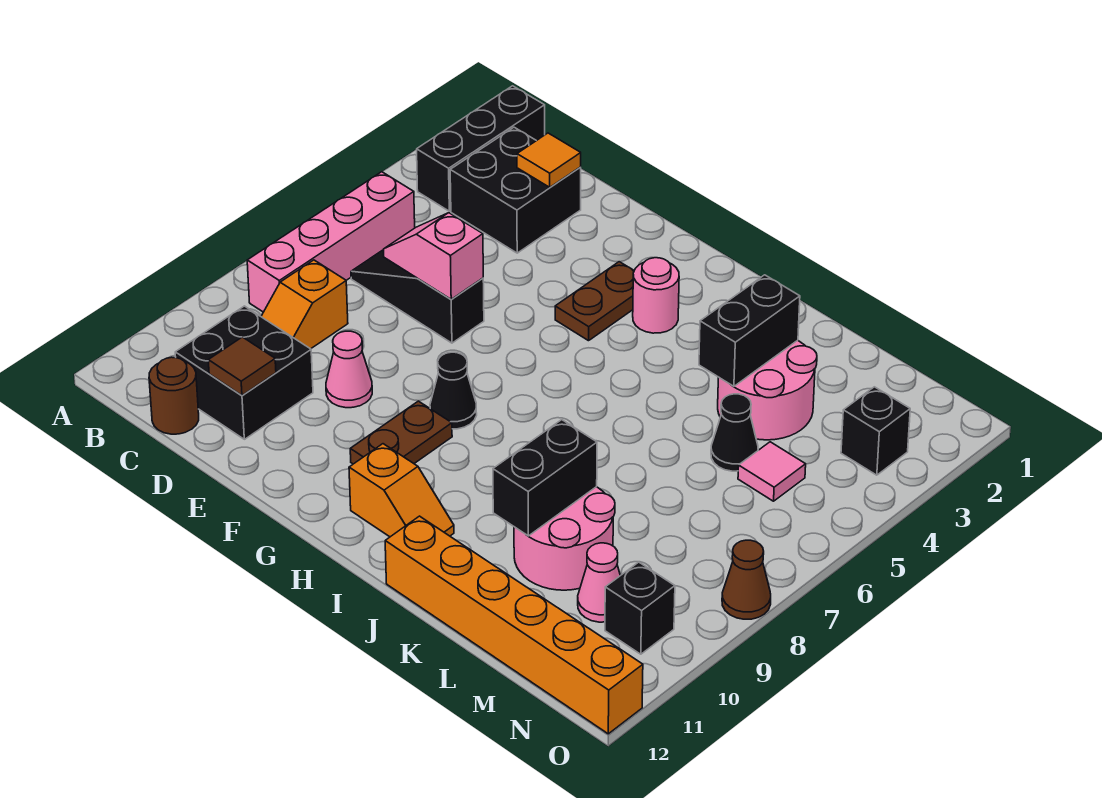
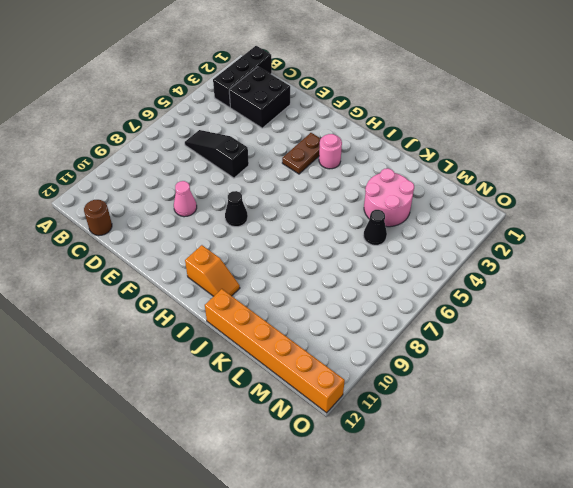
none -> pink brick B5:B8 level 1
none -> orange slope C8:C9 level 1 top 8
none -> black brick C10:D11 level 1

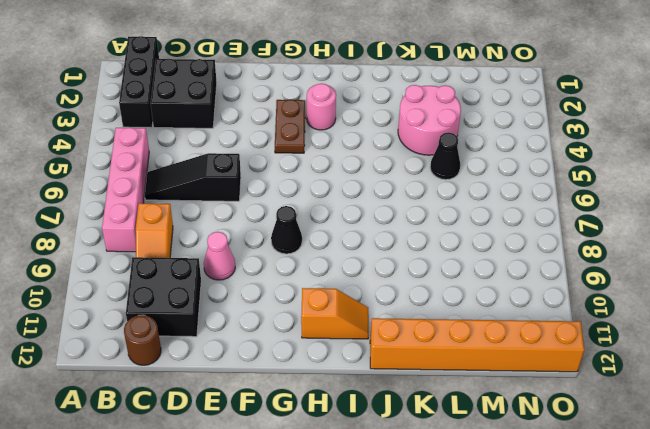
none -> brown plate G9:G10 level 1
none -> pink round brick K9:L10 level 1
none -> pink tile M5 level 1

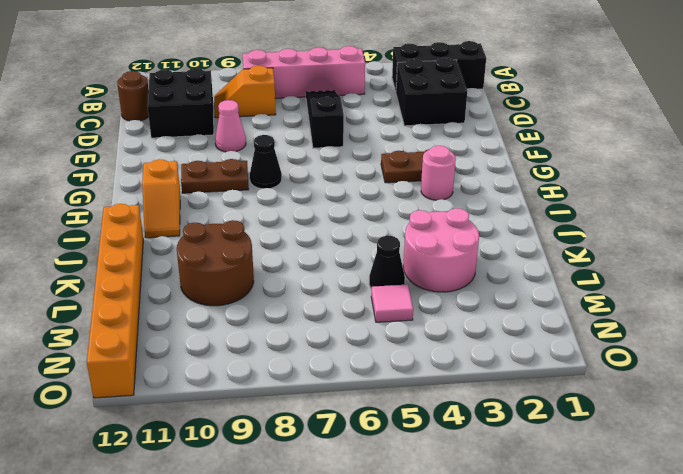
brown round brick K9:L10 level 1 -> pink round brick K9:L10 level 1
none -> pink cone M10 level 1
none -> black brick N3 level 1
none -> black brick N10 level 1

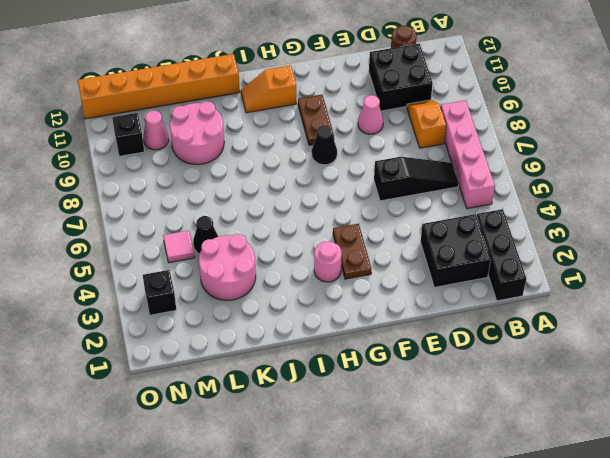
none -> brown cone O8 level 1
none -> orange tile D2 level 2
none -> pink slope D6:E6 level 2 top E

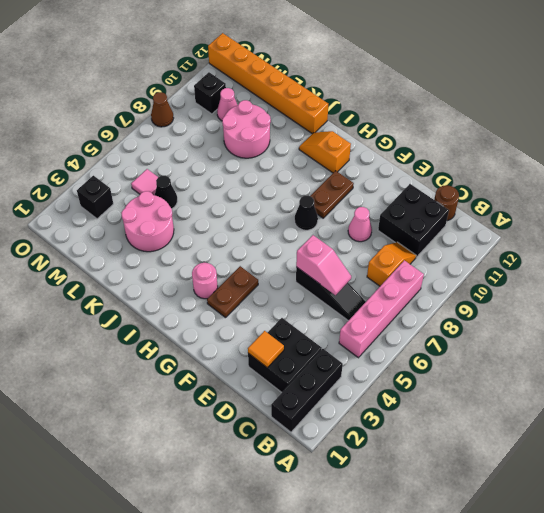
none -> brown tile D11 level 2
none -> black brick K3:K4 level 2
none -> black brick K9:K10 level 2

